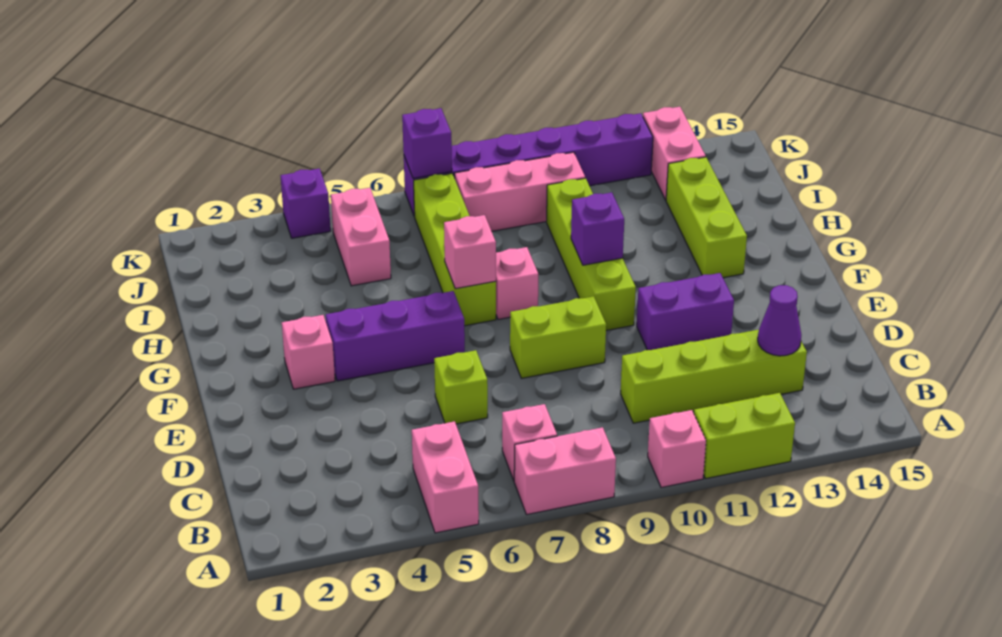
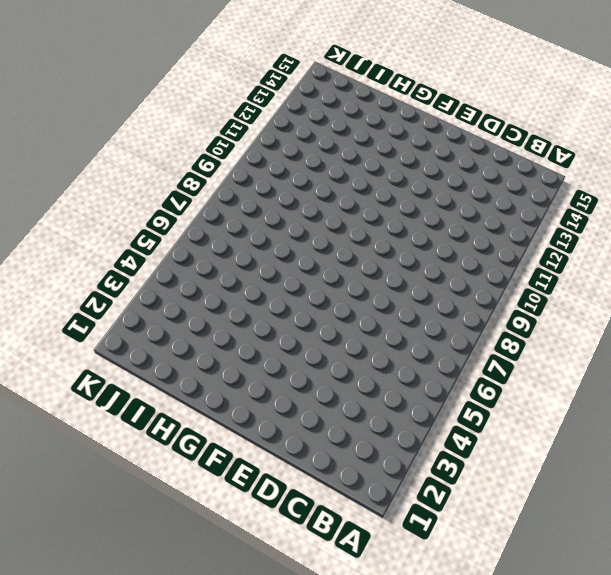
none -> pink brick A5:B5 level 1
none -> pink brick A7:A8 level 1
none -> pink brick A10 level 1

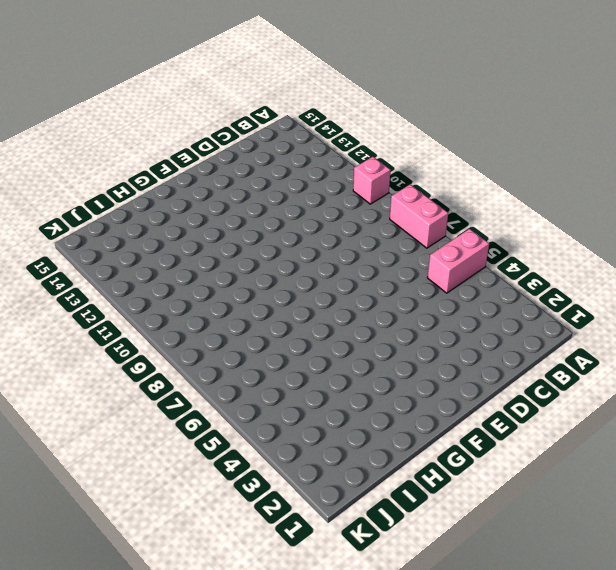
none -> lime brick A11:A12 level 1
none -> pink brick B7 level 1
none -> lime brick C10:C13 level 1

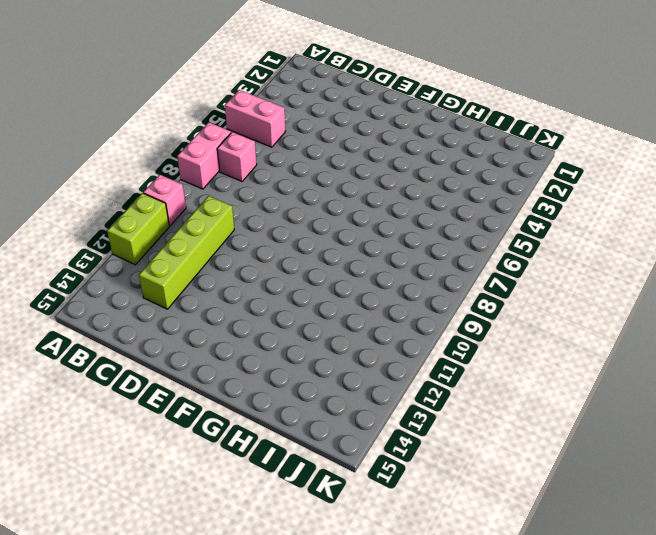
none -> lime brick D6 level 1
none -> lime brick E8:E9 level 1
none -> purple brick E11:E12 level 1

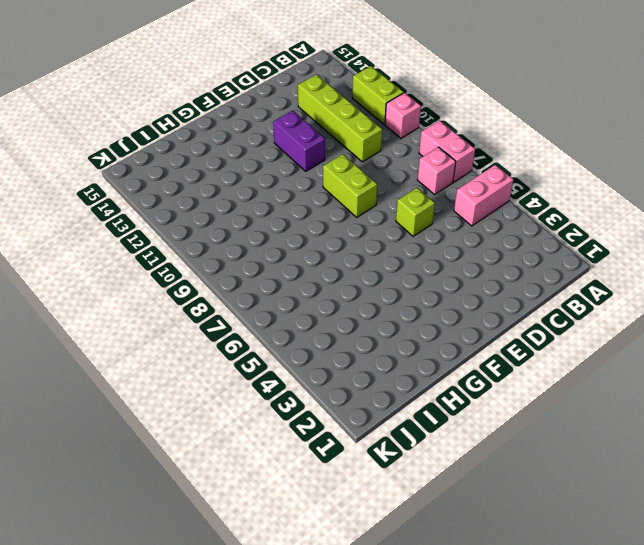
none -> pink brick F3 level 1
none -> purple brick F4:F6 level 1
none -> lime brick F10:I10 level 1

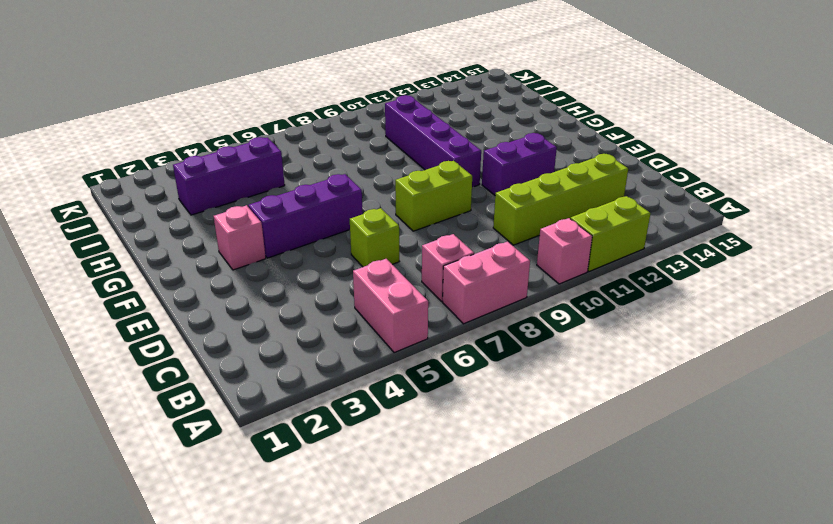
purple brick F10:I10 level 1 -> lime brick F10:I10 level 1
purple brick I3:I5 level 1 -> pink brick I5:J5 level 1
none -> lime brick G7:J7 level 1
none -> pink brick G8 level 1
none -> lime brick G13:I13 level 1

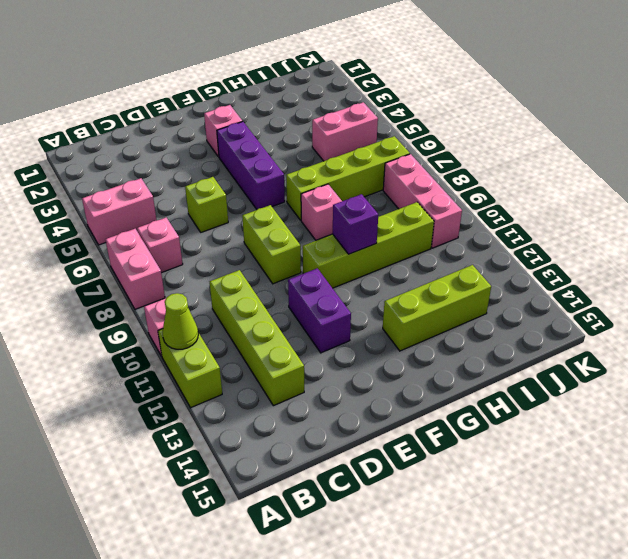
lime cone A11 level 2 -> none
none -> pink brick J13:K13 level 1
none -> purple brick K4 level 1
none -> purple brick K7:K12 level 1

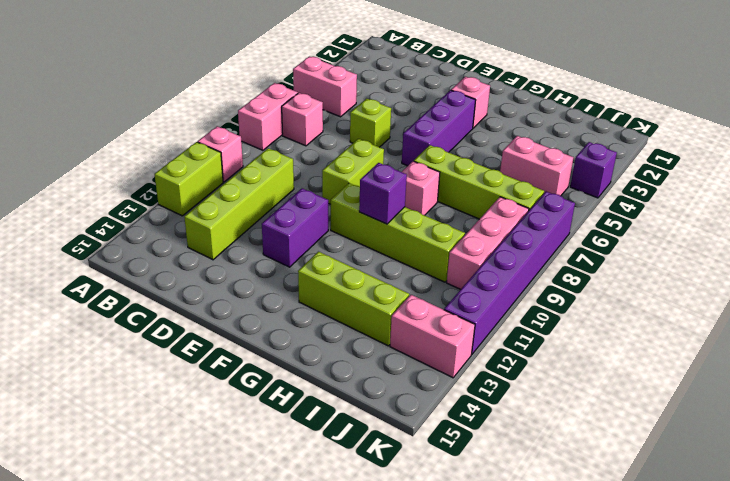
none -> purple cone C13 level 2
none -> pink brick G7 level 2
none -> purple brick K7 level 2

